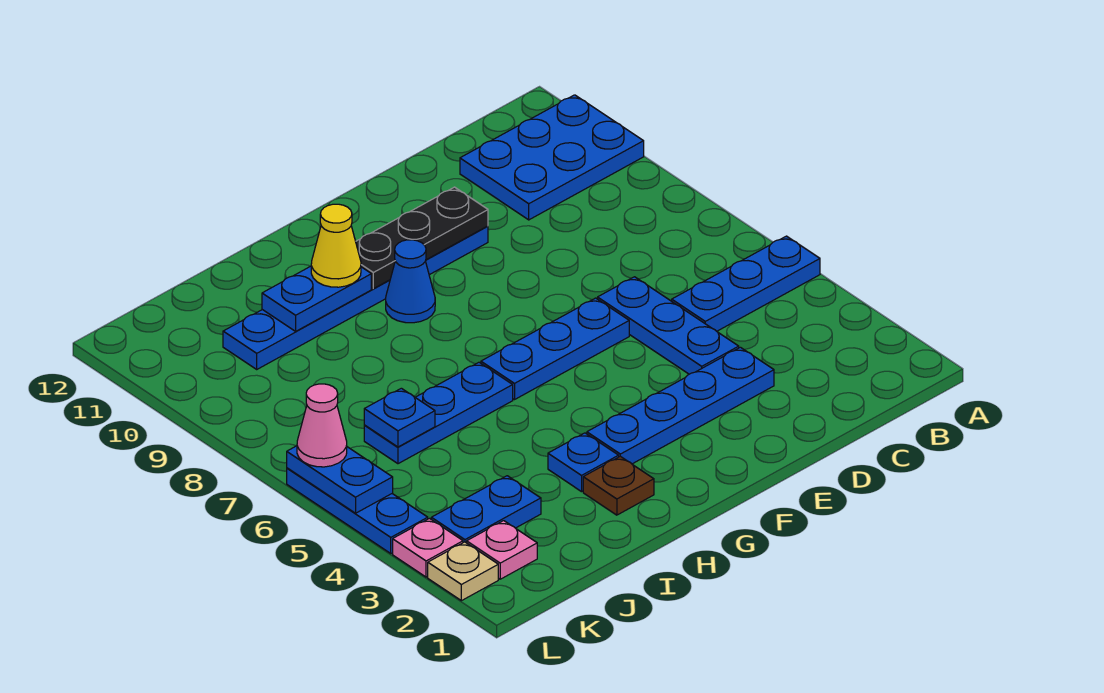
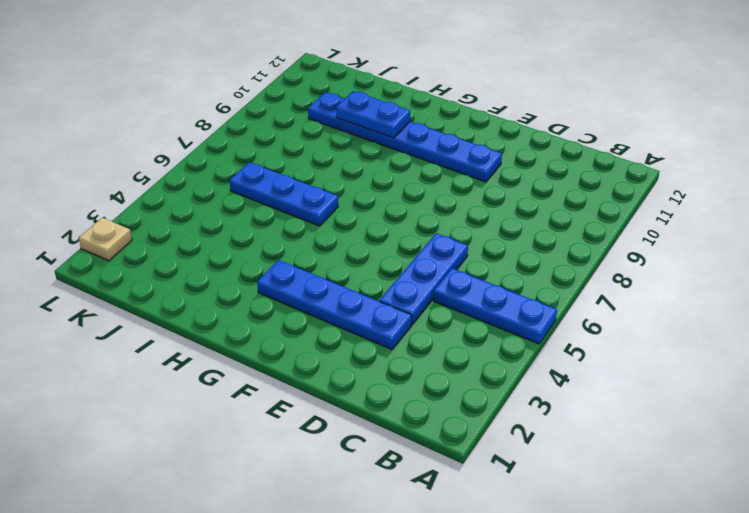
none -> blue plate A10:C11 level 1
none -> blue plate E6:G6 level 1
none -> blue cone G9 level 1

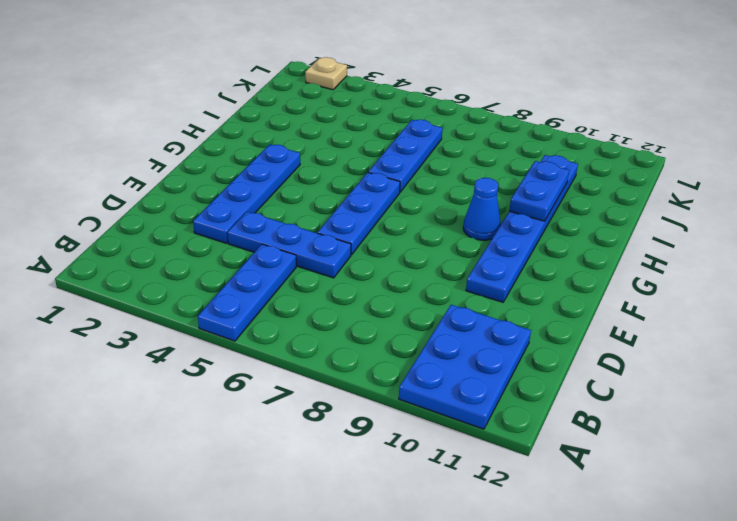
none -> brown plate H2 level 1
none -> blue plate H3 level 1
none -> blue plate J3:K3 level 1

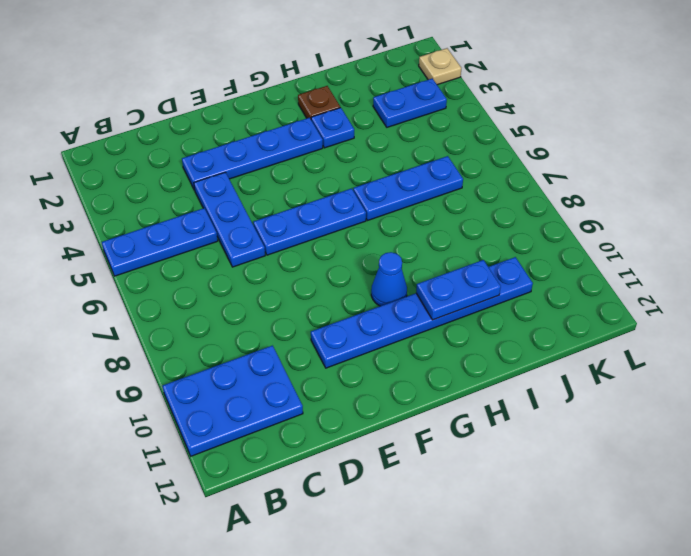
none -> pink plate K2 level 1
none -> pink plate L3 level 1
none -> blue plate L4:L6 level 1

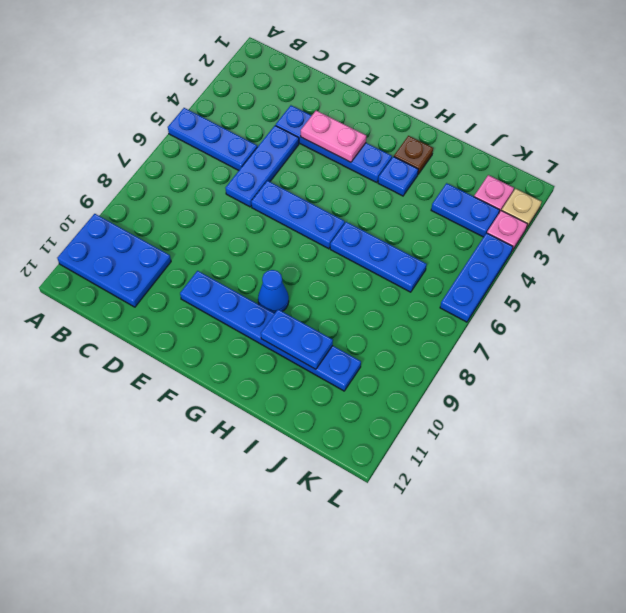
pink plate E3:F3 level 2 -> none
none -> black plate E10:G10 level 2
none -> blue plate J6 level 2
none -> blue plate L5:L6 level 2

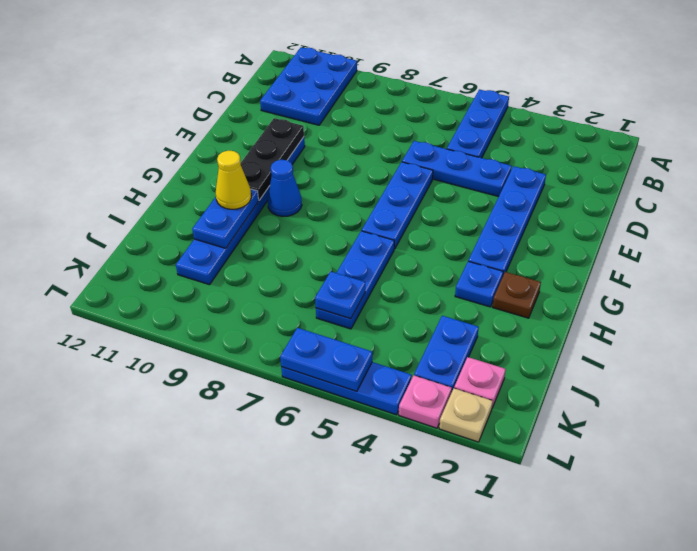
none -> pink cone L6 level 3

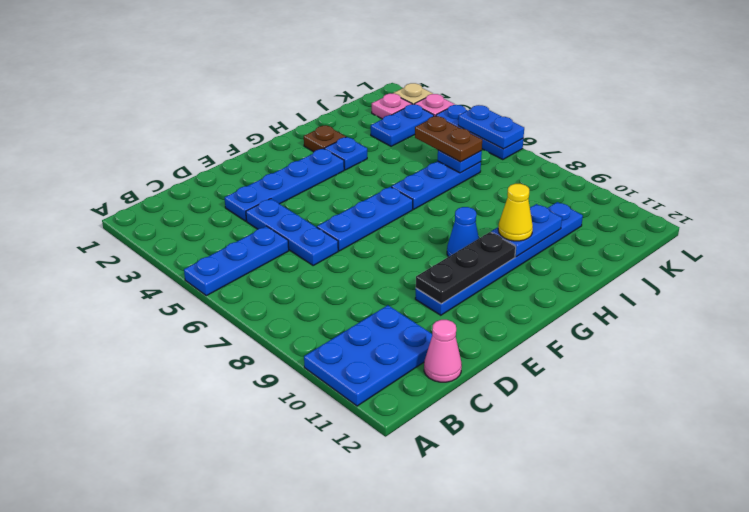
pink cone C12 level 1 -> pink cone L6 level 3
brown plate J5:J6 level 3 -> none

